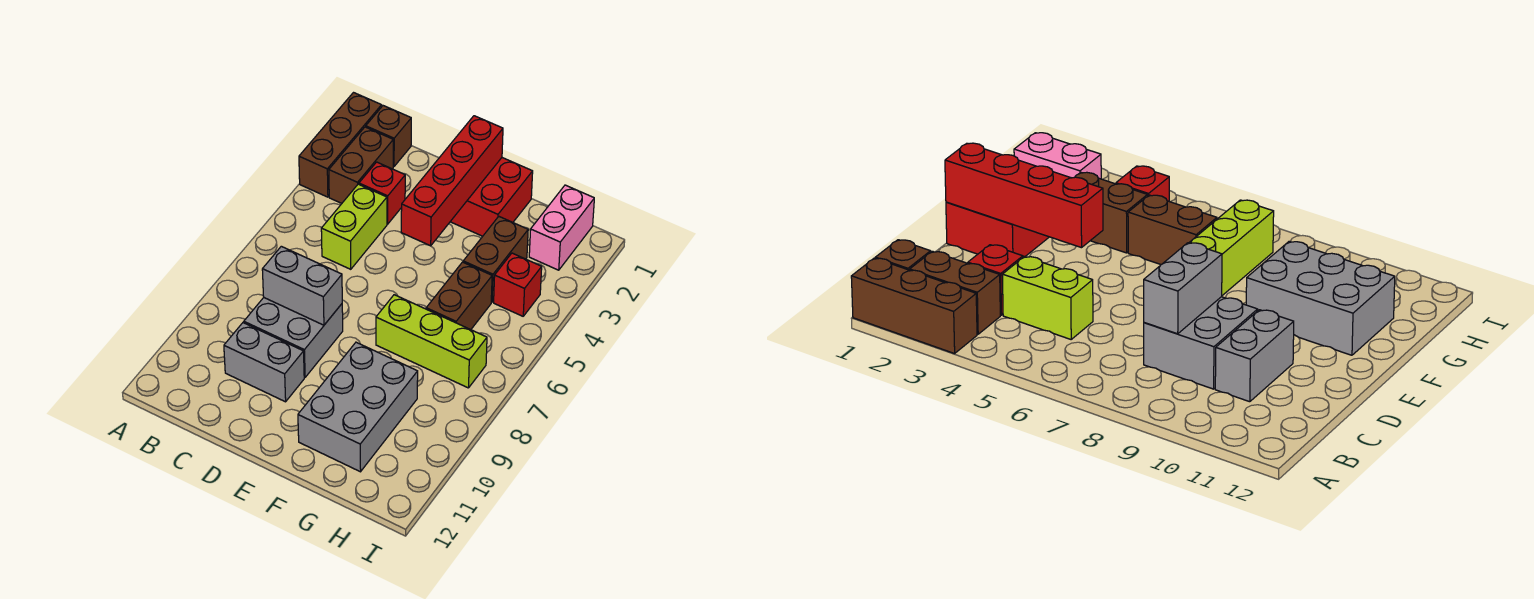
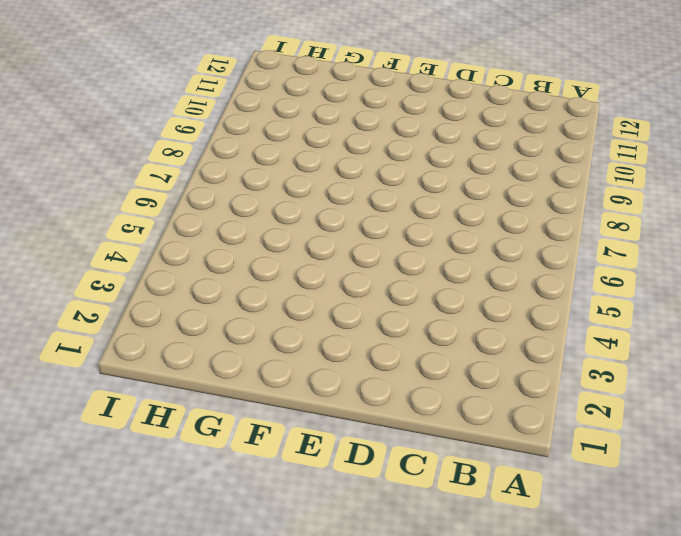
none -> brown brick A1:A3 level 1
none -> brown brick B1 level 1
none -> brown brick B2:B3 level 1

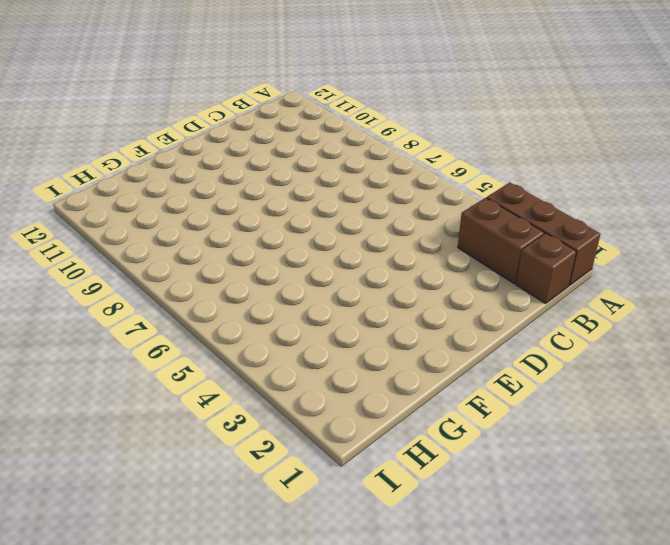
none -> red brick C3 level 1
none -> lime brick C4:C5 level 1
none -> grey brick C8:D9 level 1

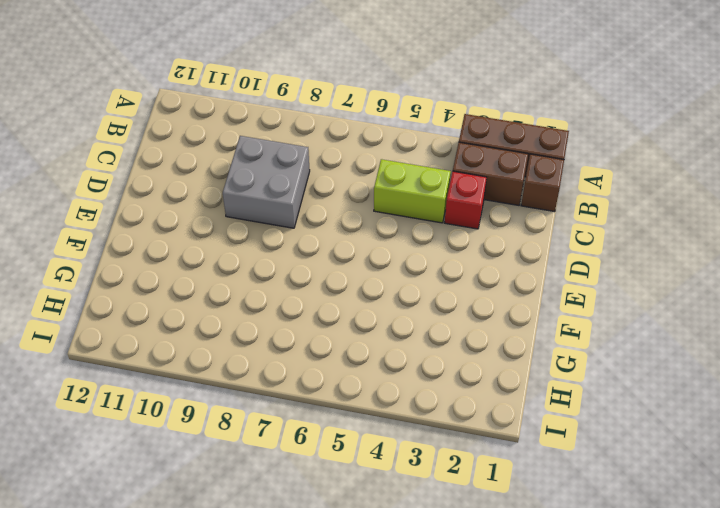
none -> grey brick C10:D10 level 1
none -> red brick E1:F2 level 1
none -> lime brick F7:H7 level 1

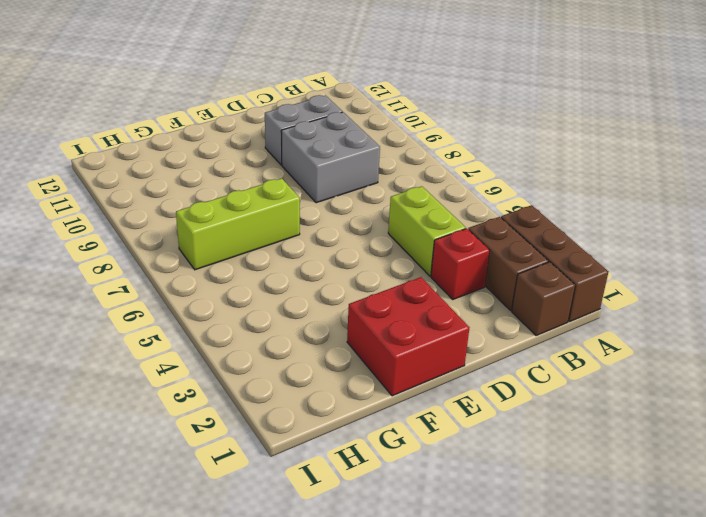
none -> grey brick F9:G11 level 1
none -> brown brick G3:G4 level 1
none -> brown brick G5:G6 level 1

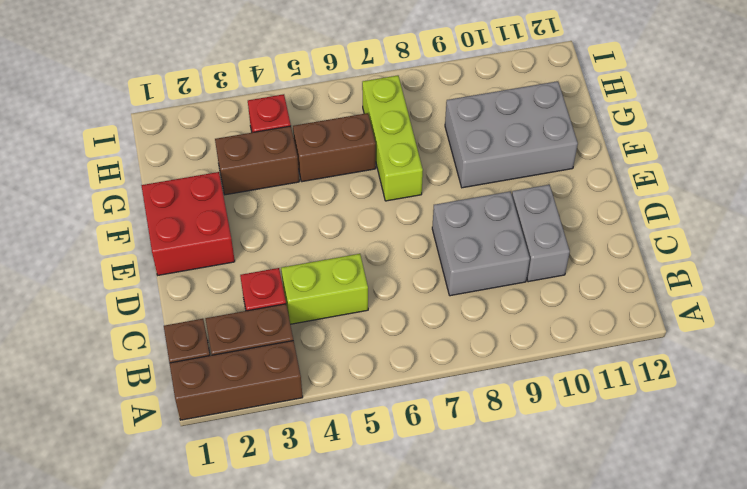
none -> pink brick H1:H2 level 1
none -> grey brick C8:D8 level 2
none -> red brick E1:E4 level 2

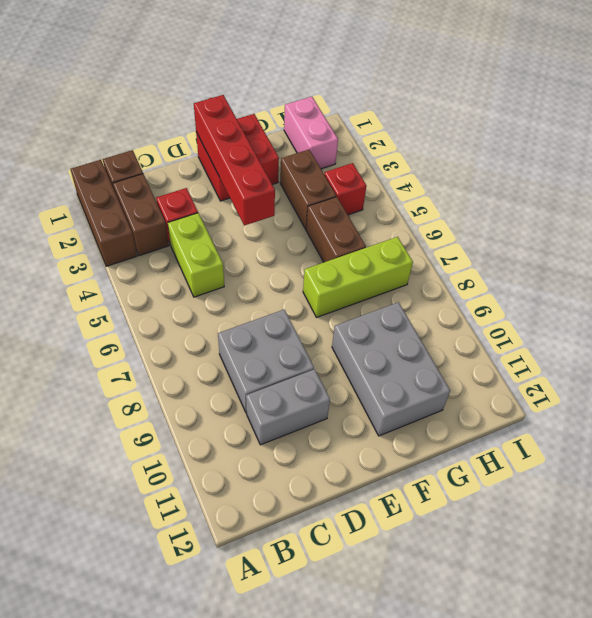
none -> grey brick C8:D8 level 2

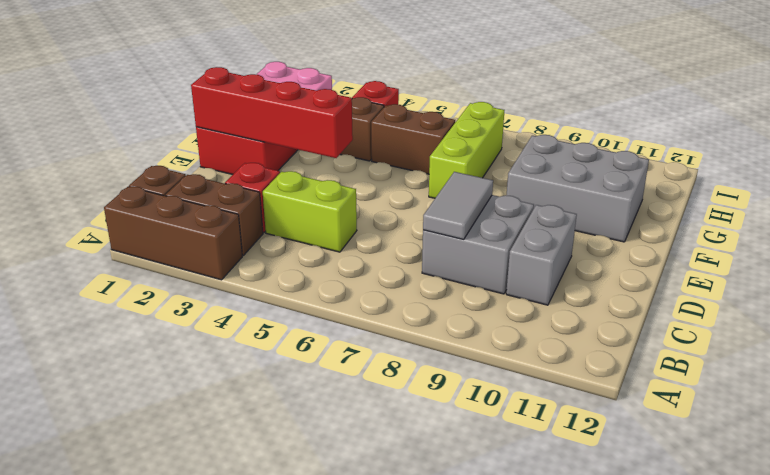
grey tile C8:D8 level 2 -> grey brick C8:D8 level 2

